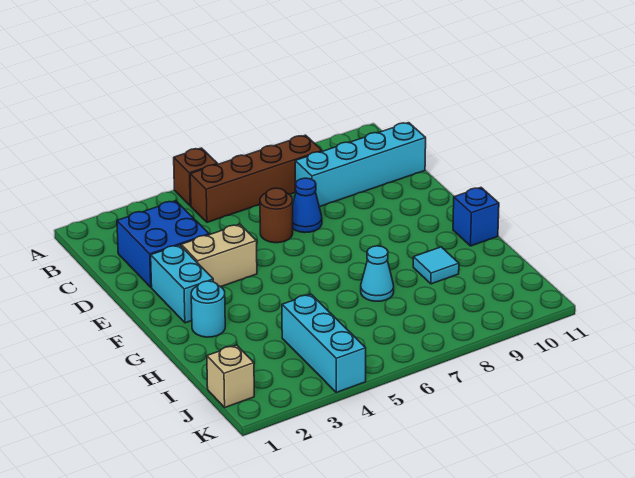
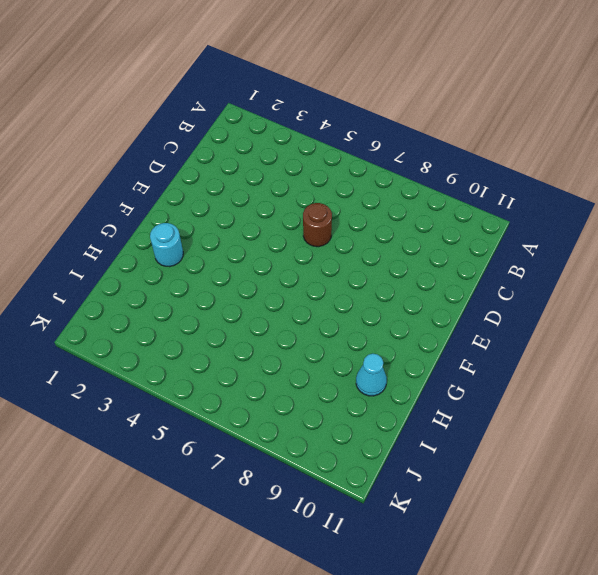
cyan cone H10 level 1 -> cyan cone H7 level 1
none -> brown brick A5 level 1
none -> brown brick B5:B8 level 1
none -> blue brick C2:D3 level 1

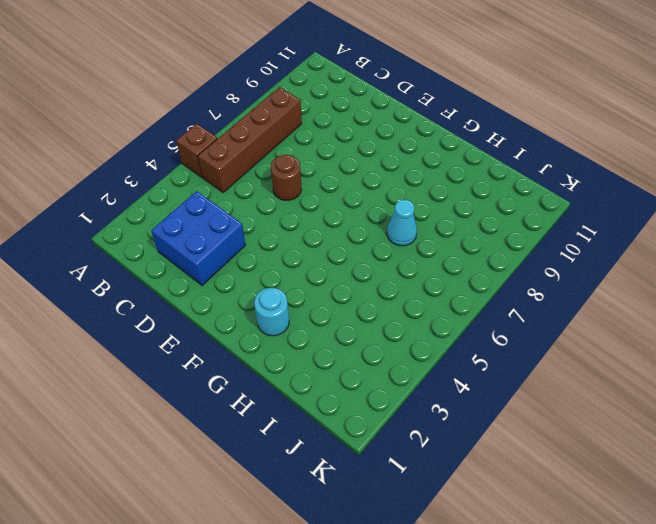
none -> cyan brick C8:C11 level 1
none -> blue cone D7 level 1
none -> cyan brick E2:F2 level 1

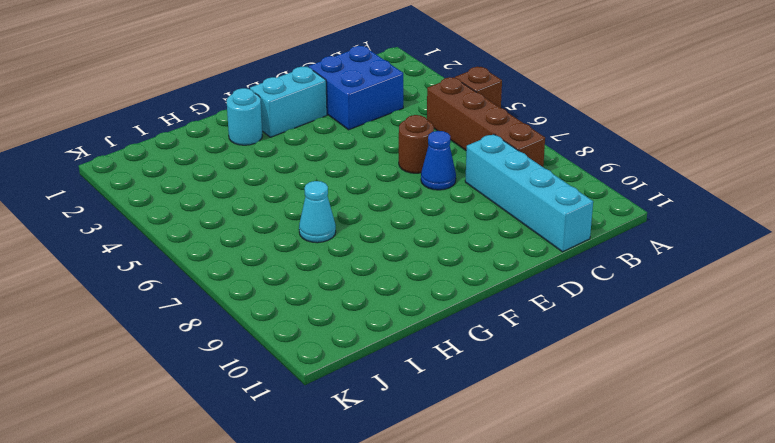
none -> tan brick E3:E4 level 1
none -> blue brick G11 level 1
none -> cyan tile H9 level 1

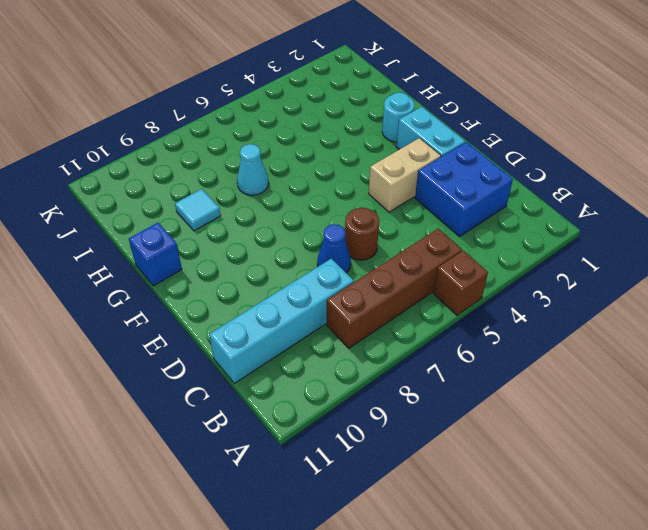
none -> cyan brick I4:K4 level 1
none -> tan brick J1 level 1

